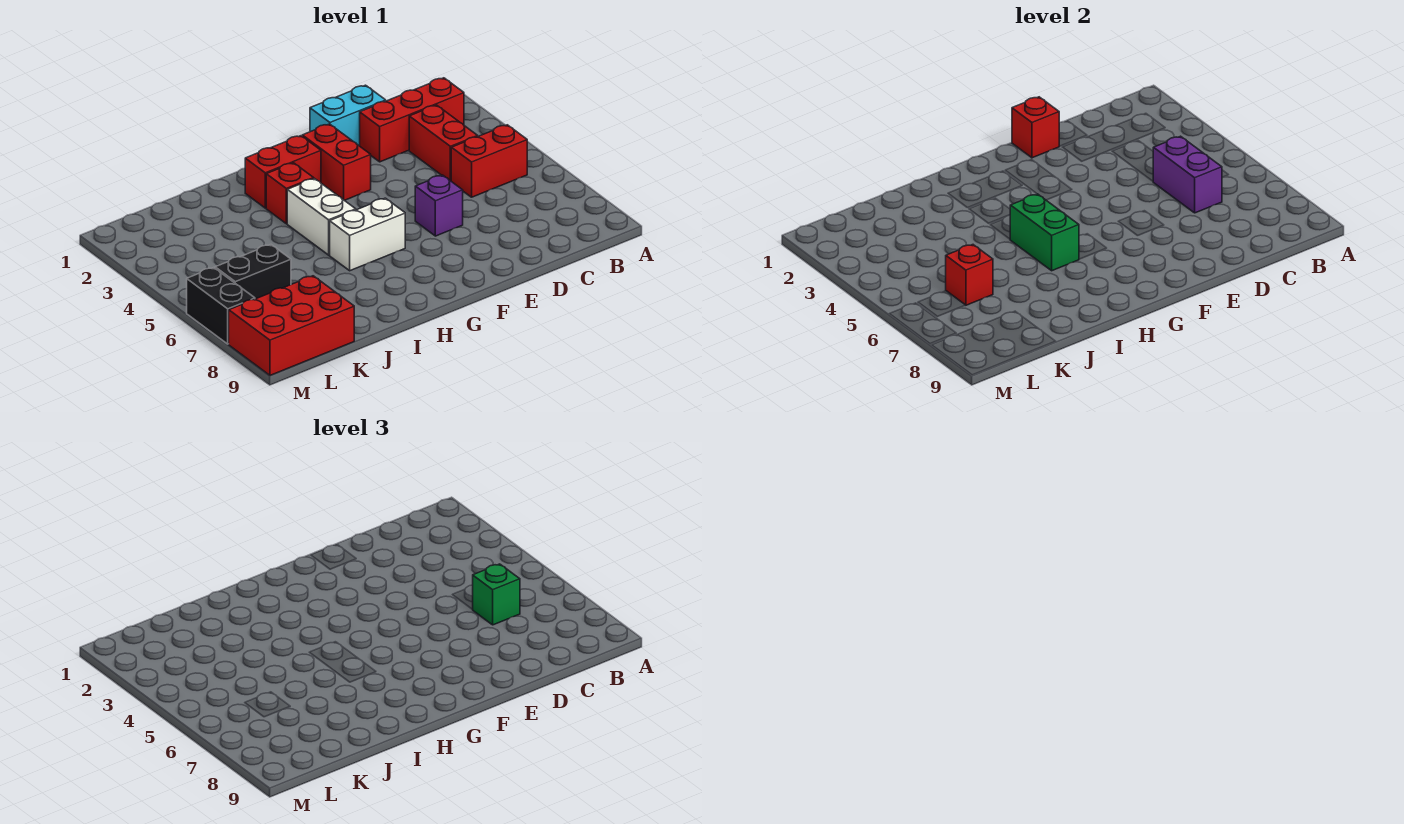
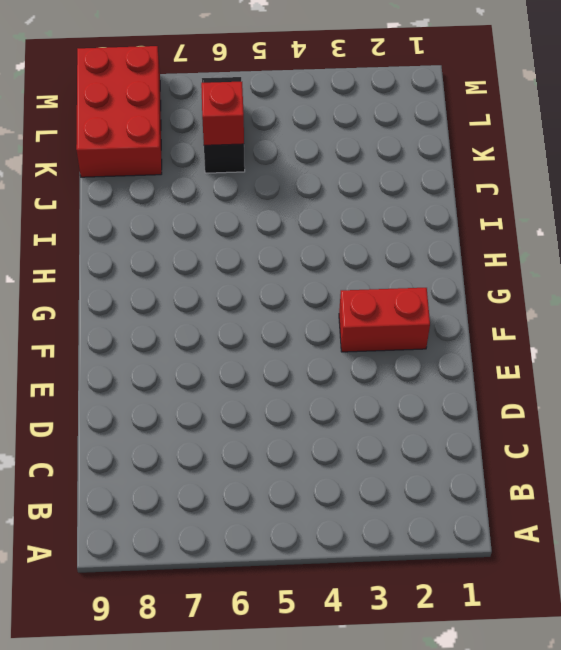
none -> red brick B2:D2 level 1
none -> red brick B5:C5 level 1
none -> red brick C3:C4 level 1

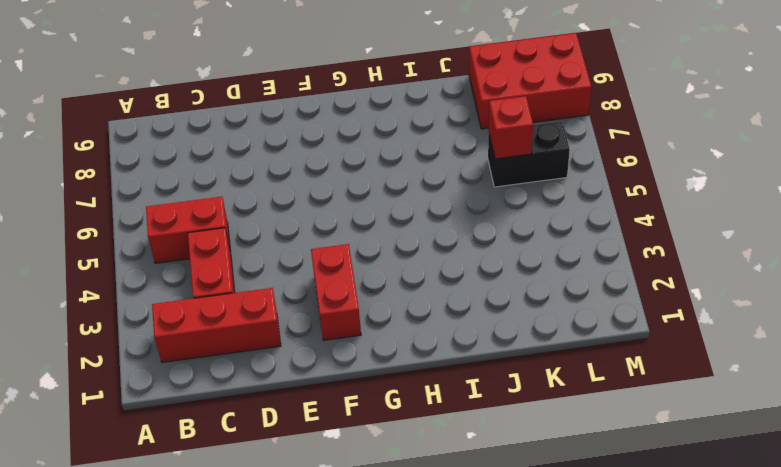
none -> cyan brick D1:E1 level 1
none -> purple brick E6 level 1
none -> red brick G2:H2 level 1

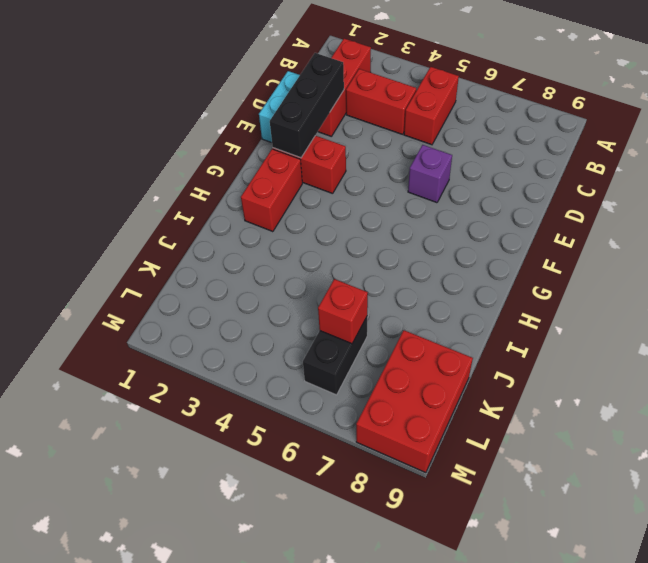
black brick D2:F2 level 2 -> none
none -> white brick G6:H6 level 1
none -> red brick H3 level 1
none -> white brick H4:H5 level 1

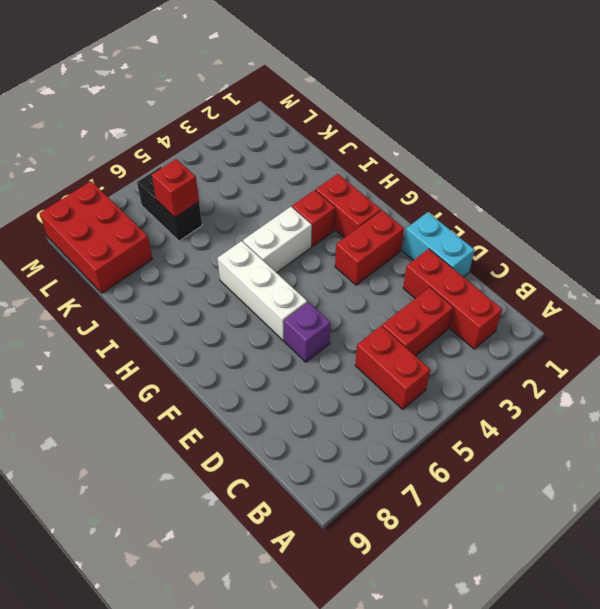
white brick F6:H6 level 1 -> white brick G6:H6 level 1
none -> black brick M6:M7 level 1
none -> purple brick C5:C6 level 2
none -> red brick E1 level 2

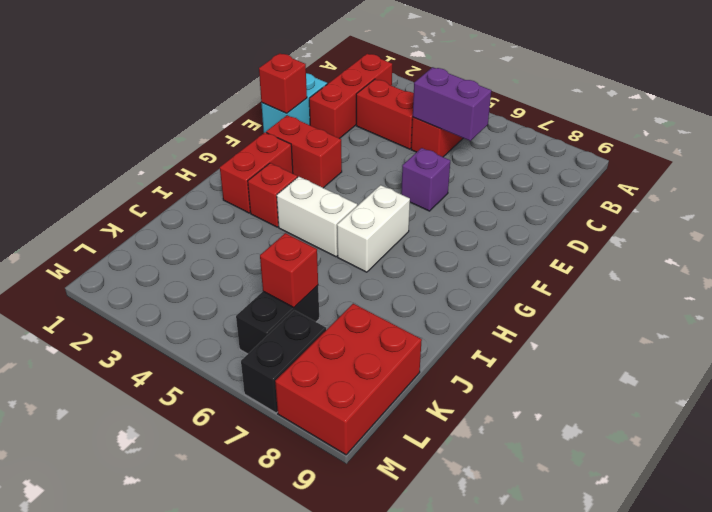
black brick L7:M7 level 1 -> black brick M6:M7 level 1
none -> green brick H5:H6 level 2
none -> green brick C6 level 3

